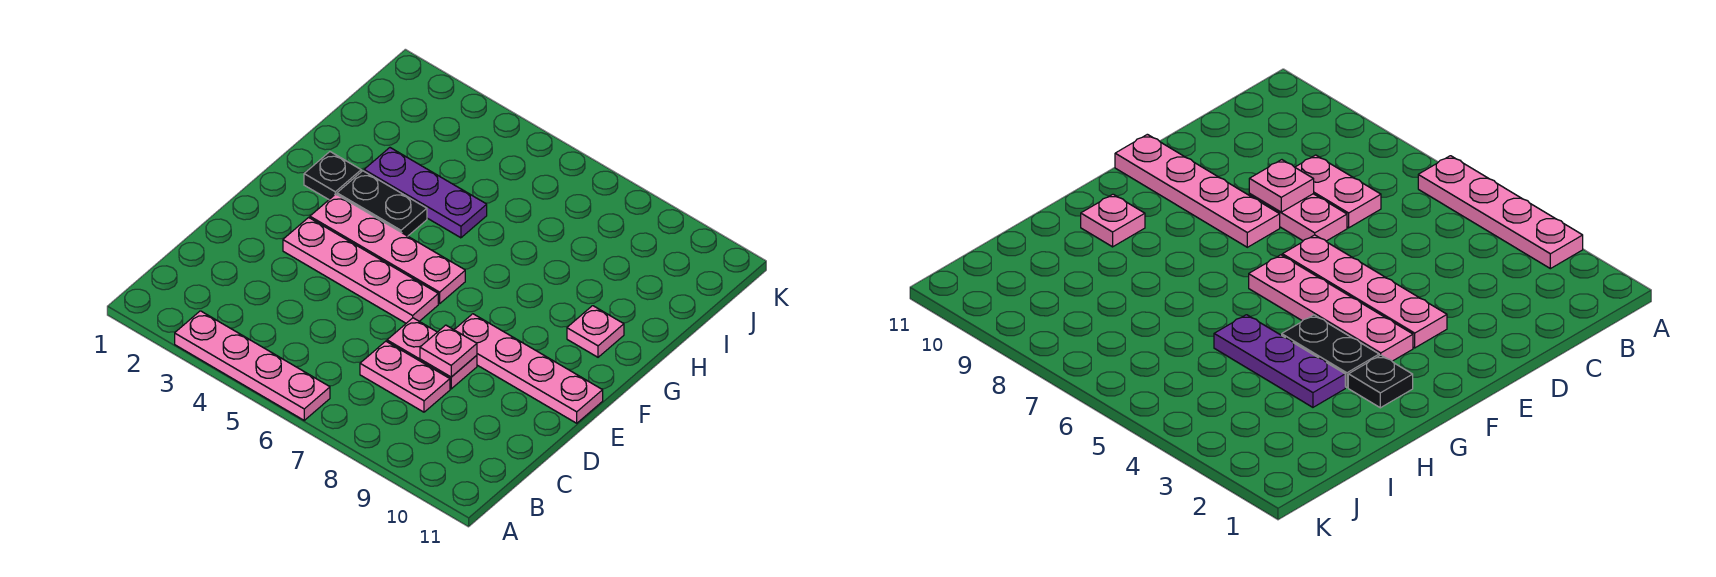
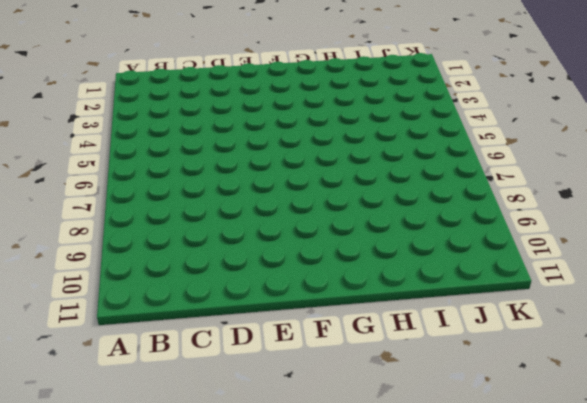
none -> pink plate A3:A6 level 1
none -> pink plate C7:C8 level 1

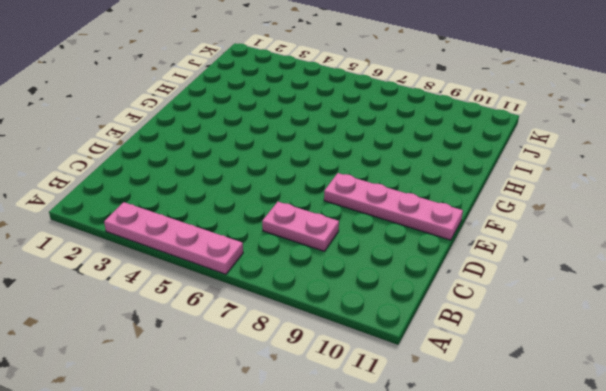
none -> pink plate D7:D8 level 1
none -> pink plate E3:E6 level 1

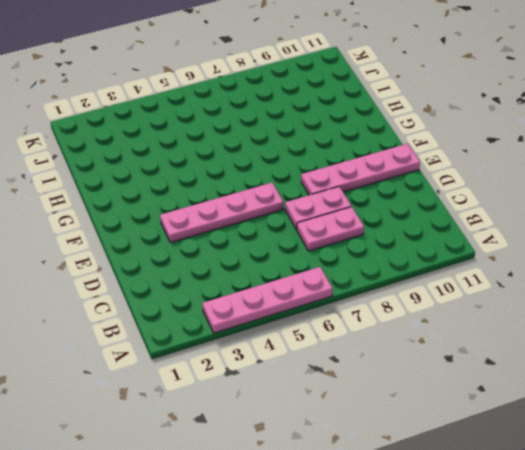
none -> pink plate F3:F6 level 1
none -> black plate G2 level 1

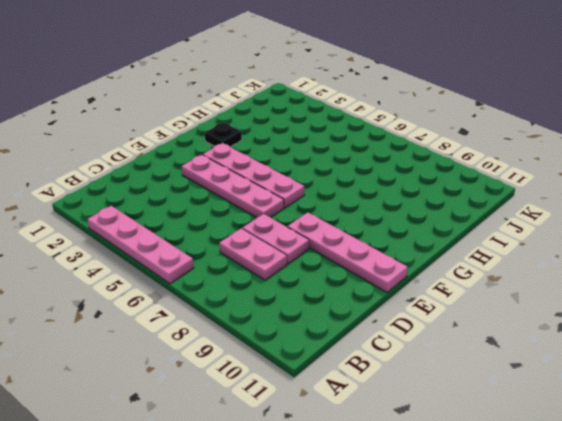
none -> black plate G3:G4 level 1
none -> pink plate G10 level 1

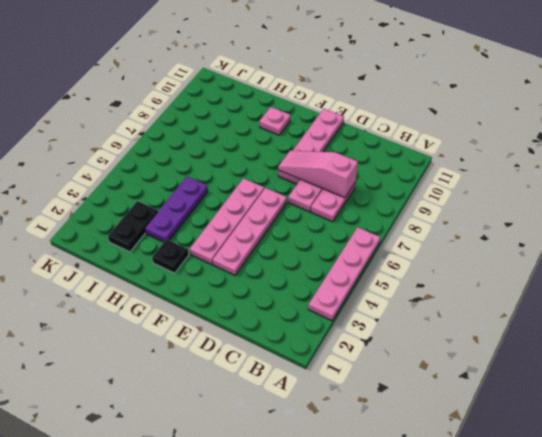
pink slope C8:E8 level 2 top C -> pink plate D8 level 2
black plate I2:I3 level 1 -> black plate G3:G4 level 1

